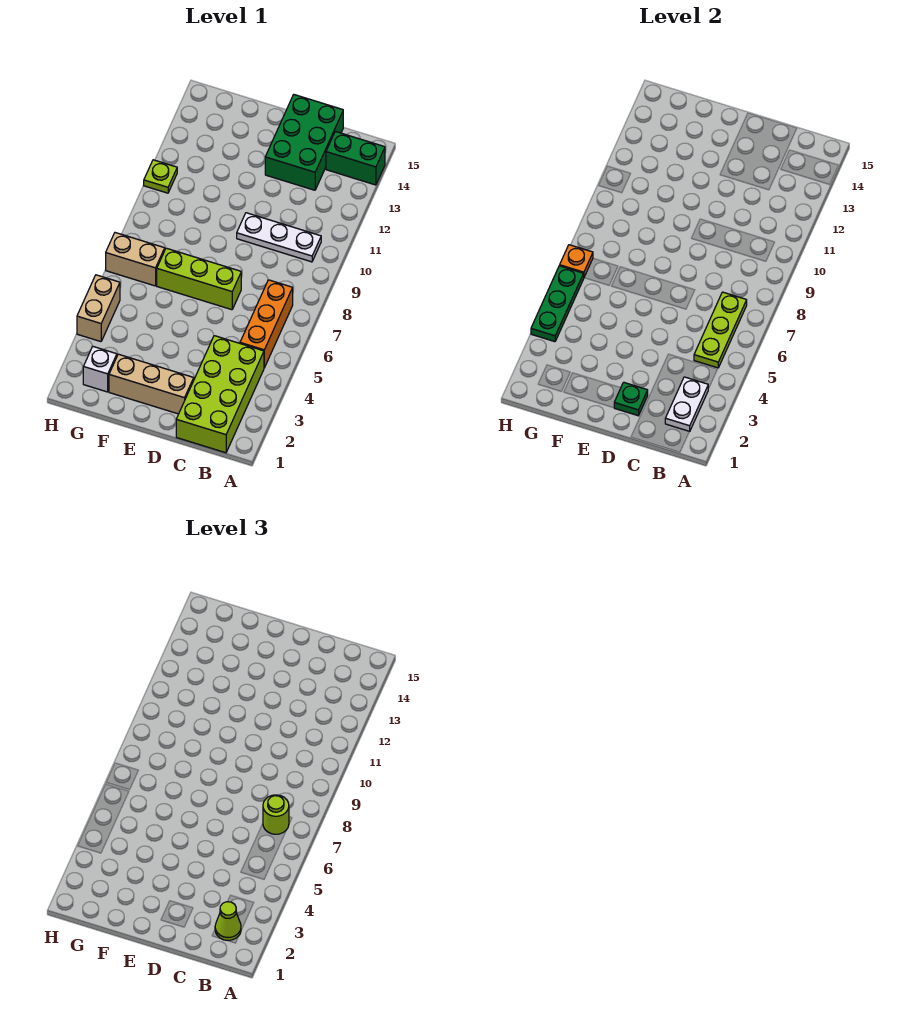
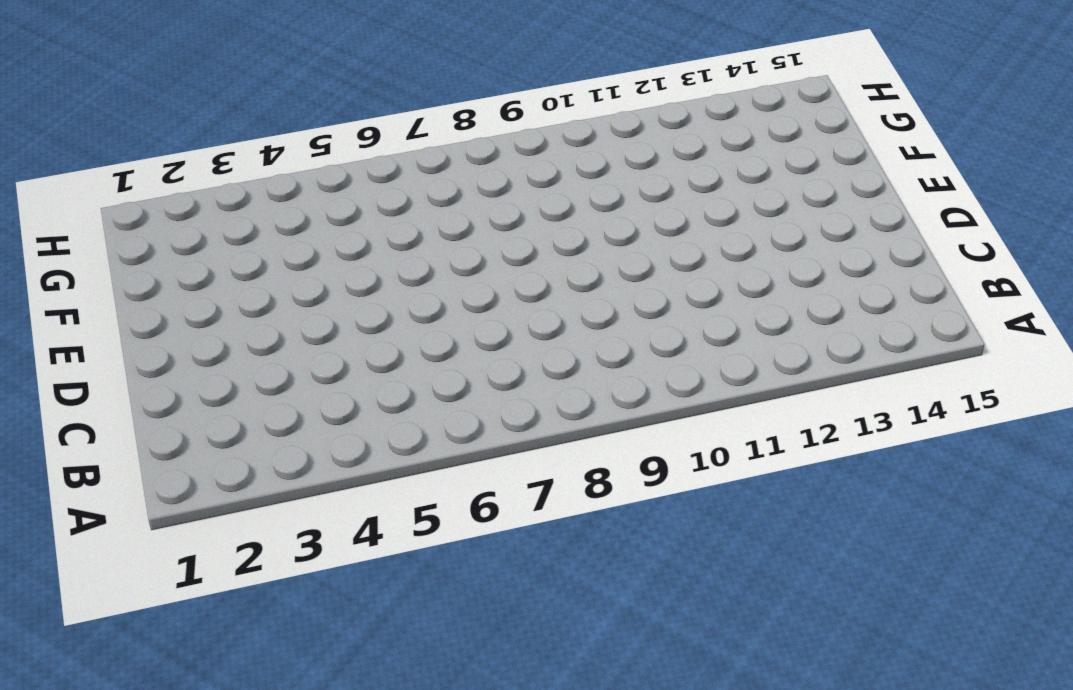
none -> green brick A14:B14 level 1
none -> lime brick B1:C4 level 1
none -> orange brick B5:B7 level 1

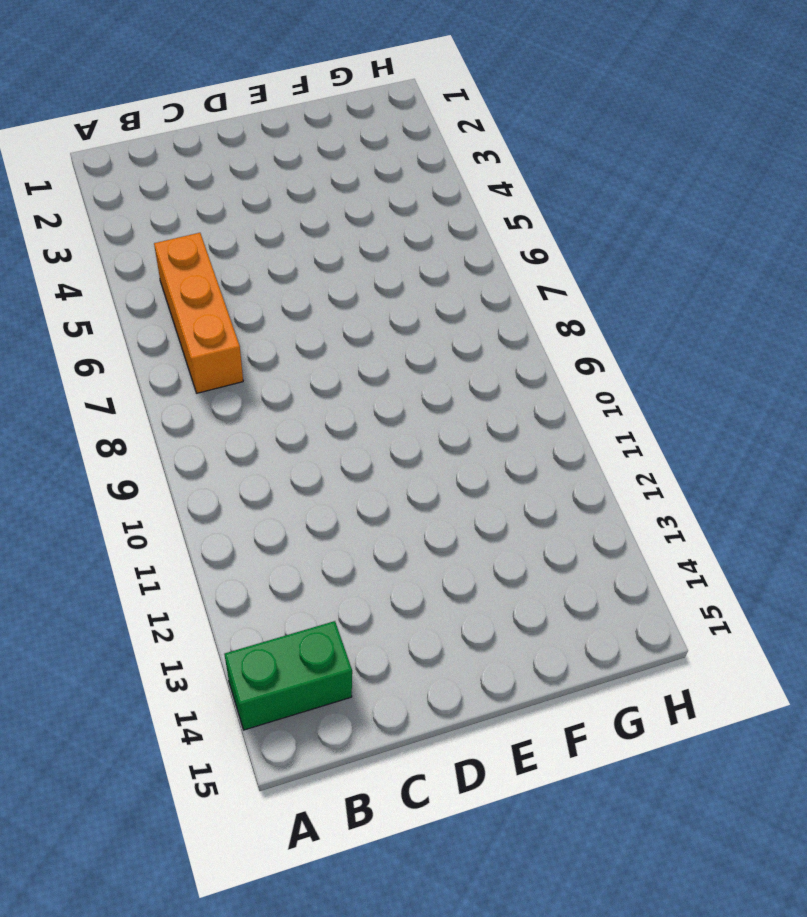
none -> lime brick B1:C4 level 1
none -> white plate B10:D10 level 1
none -> green brick C13:D15 level 1

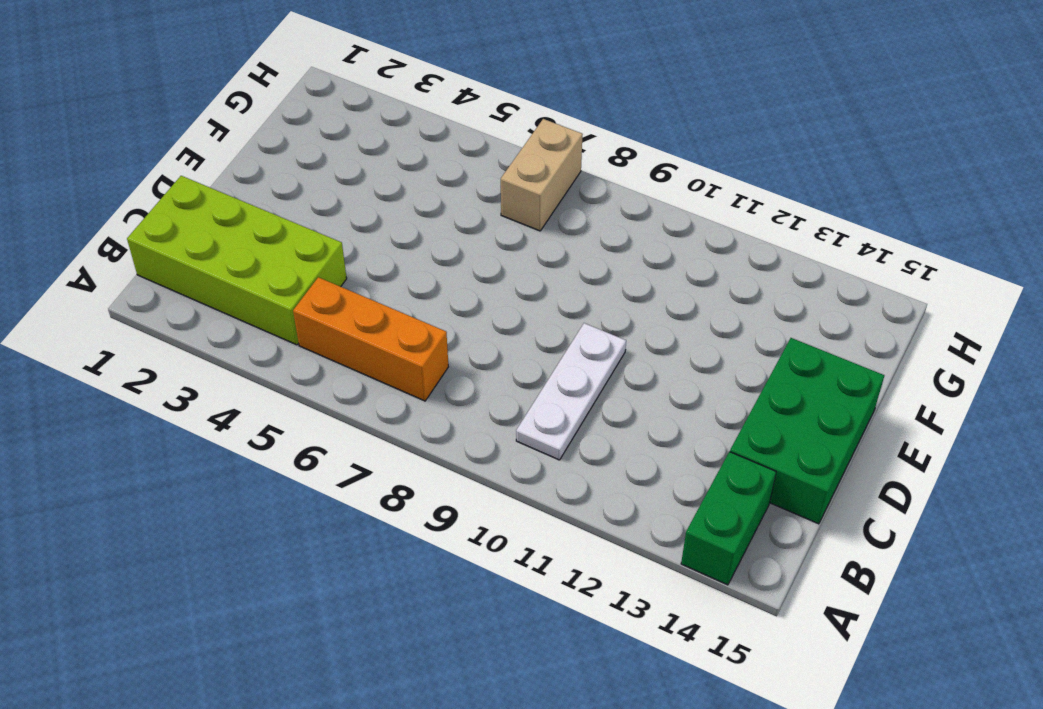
green brick C14:E15 level 1 -> green brick C13:D15 level 1
none -> tan brick D2:F2 level 1
none -> lime brick D7:F7 level 1
none -> white brick G2 level 1

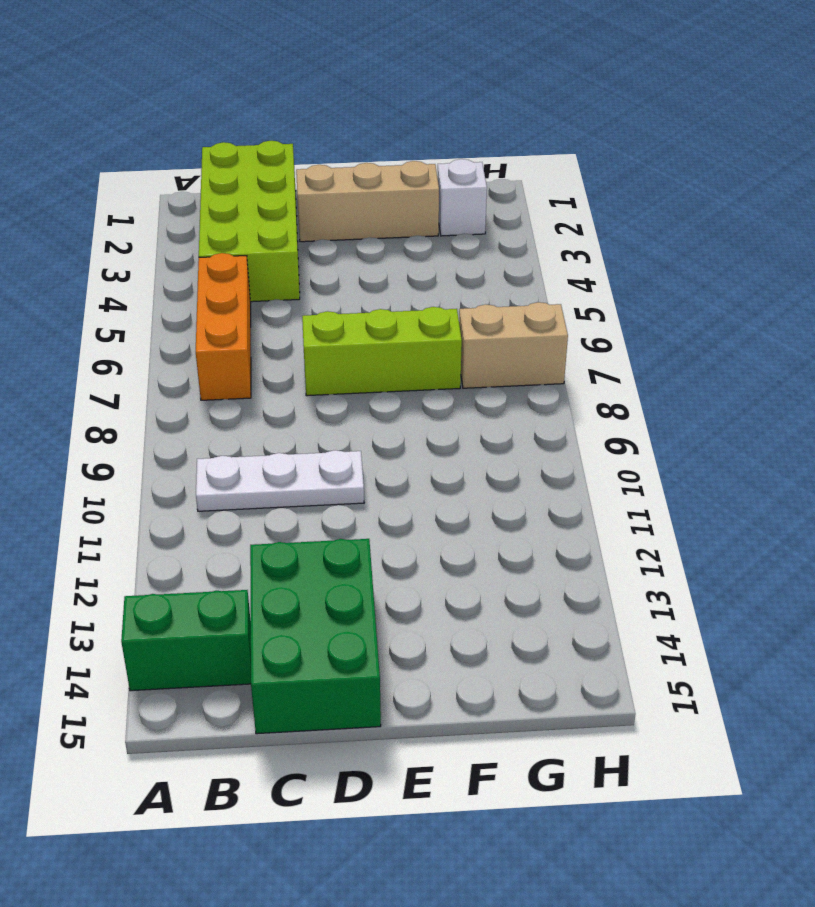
none -> tan brick H4:H5 level 1
none -> lime plate H11 level 1
none -> white plate B2:B3 level 2

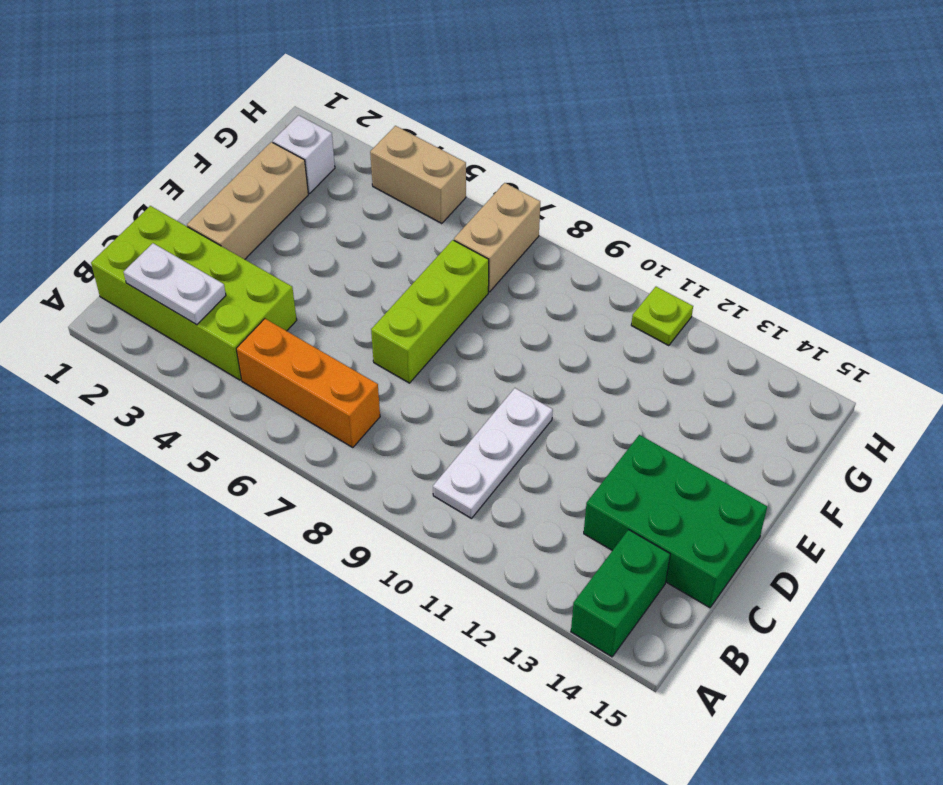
none -> lime plate B5:B7 level 2
none -> green plate D2 level 2
none -> green plate H4:H6 level 2

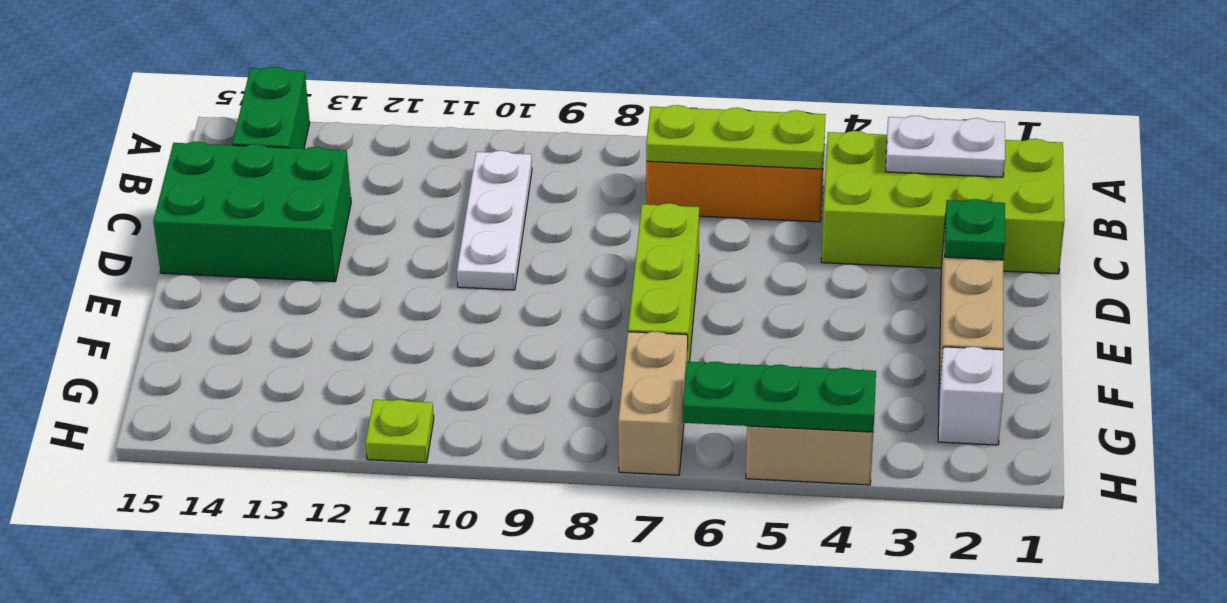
none -> orange plate H7 level 2
none -> lime cone B2 level 3
none -> lime round brick B7 level 3

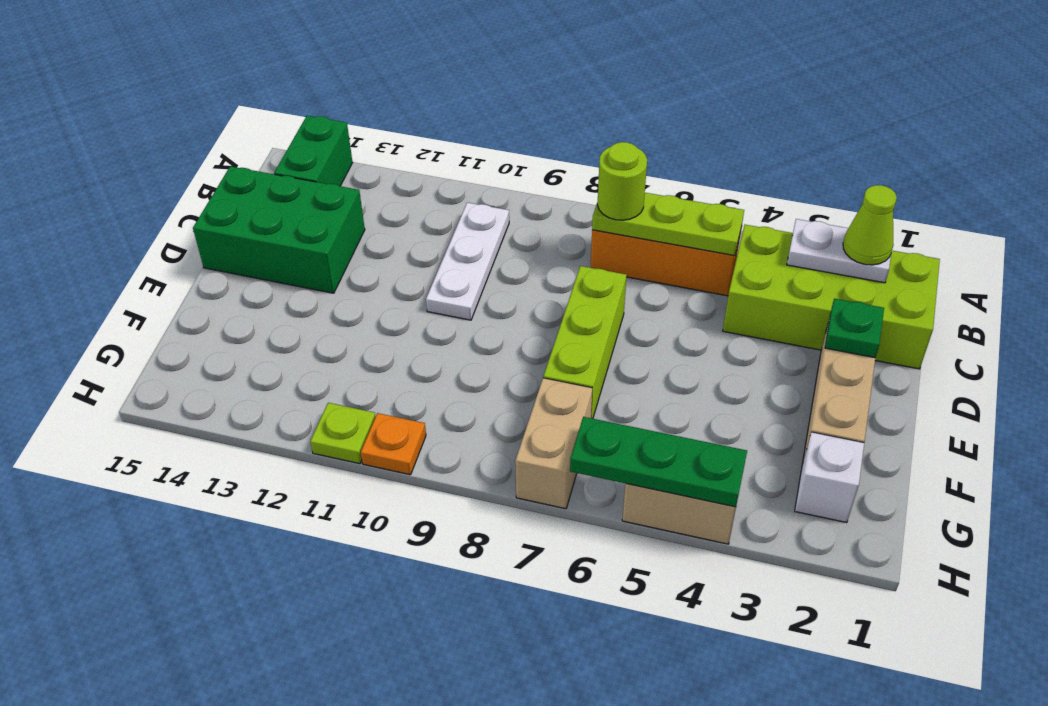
orange plate H10 level 1 -> orange plate H7 level 2

